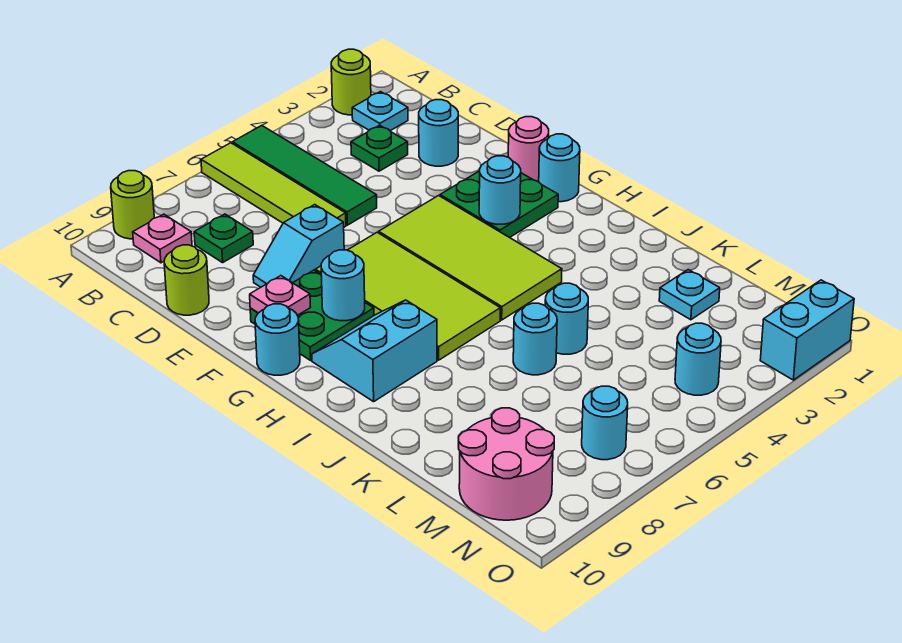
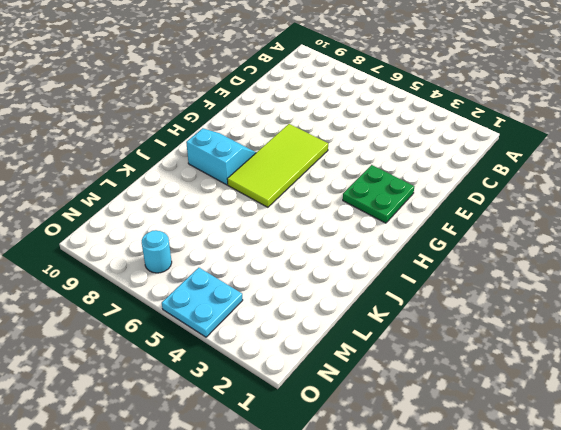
cyan plate N4:O5 level 1 -> cyan round brick N4 level 1
none -> lime round brick A2 level 1
none -> green tile A5:D5 level 1
none -> lime tile A6:D6 level 1

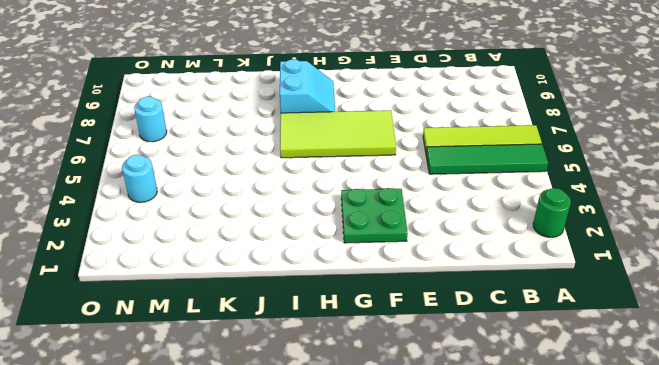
green round brick A2 level 1 -> lime round brick A2 level 1
none -> lime round brick A9 level 1
none -> cyan plate B2 level 1
none -> pink plate B9 level 1

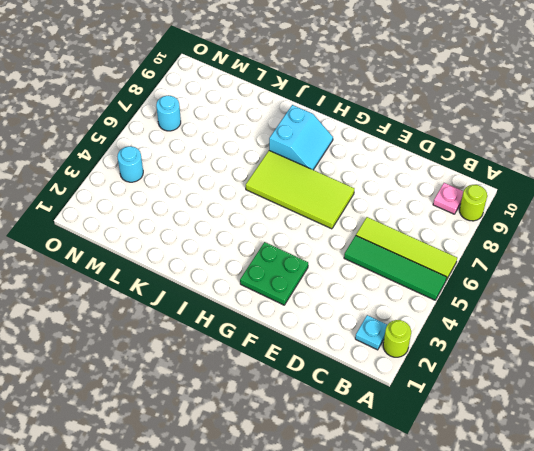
none -> green plate C3 level 1
none -> green plate C8 level 1
none -> cyan round brick D2 level 1

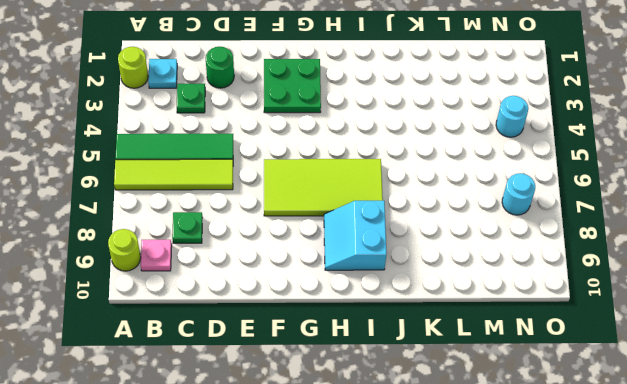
green round brick D2 level 1 -> cyan round brick D2 level 1
none -> lime round brick D10 level 1
none -> cyan slope E7:E8 level 1 top 7
none -> pink round brick F1 level 1

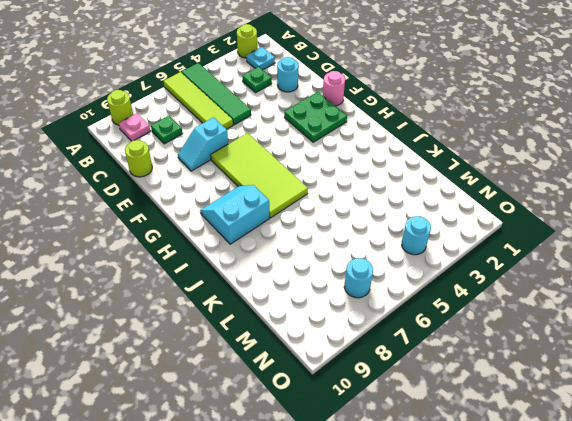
none -> lime tile F4:I5 level 1
none -> green plate F8:G9 level 1
none -> cyan round brick G1 level 1

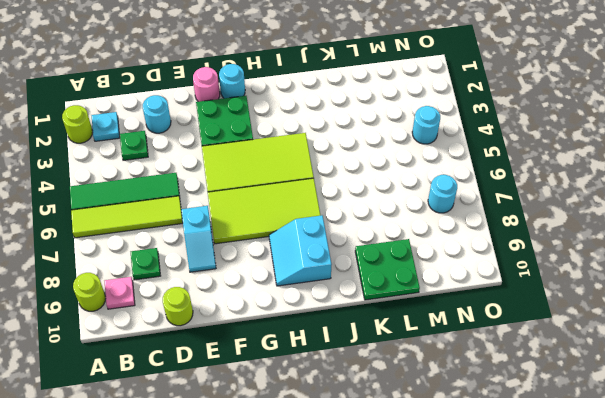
green plate K9:L10 level 1 -> green plate F8:G9 level 1
none -> cyan round brick G10 level 1
none -> cyan round brick K5 level 1
none -> cyan round brick K6 level 1

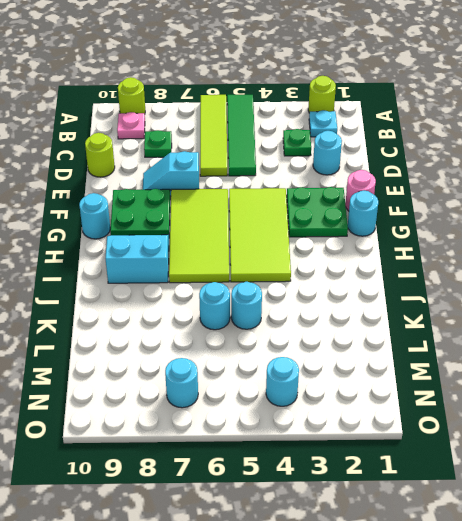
none -> cyan plate L2 level 1
none -> pink round brick M9:N10 level 1
none -> cyan brick O1:O2 level 1

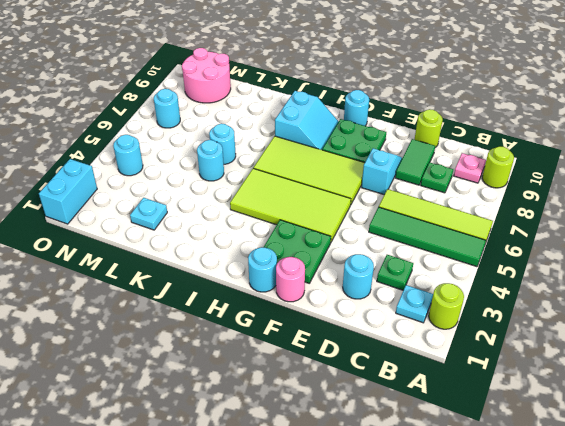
green tile D8:D9 level 1 -> none
none -> pink plate F9 level 2
none -> cyan round brick G3 level 2
none -> cyan round brick G8 level 2

